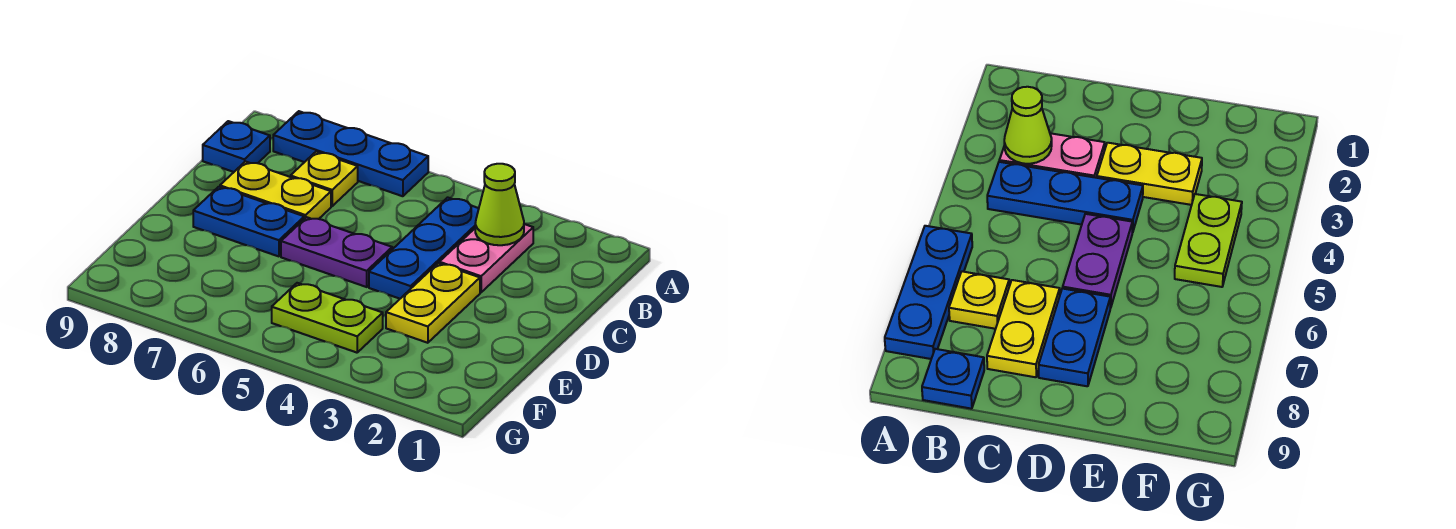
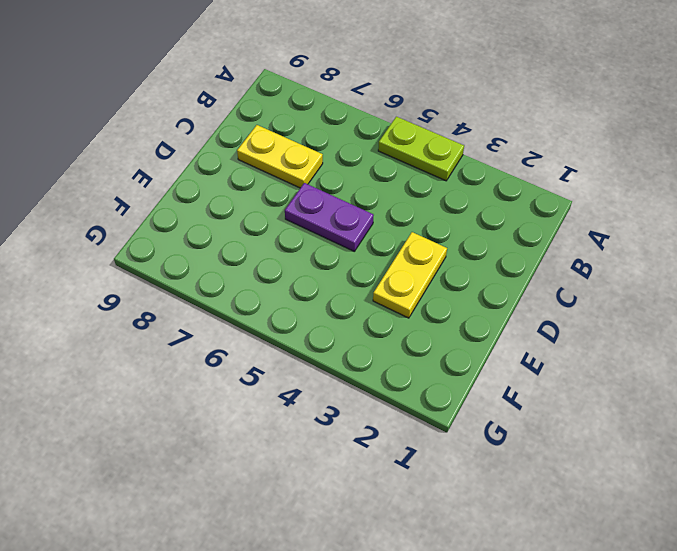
lime plate A4:A5 level 1 -> lime plate F4:F5 level 1
none -> blue plate A6:A8 level 1
none -> pink plate B3:C3 level 1

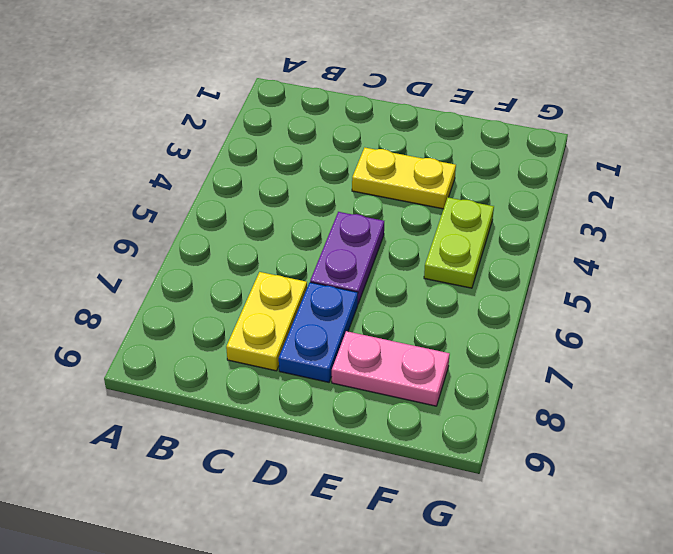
pink plate E8:F8 level 1 -> pink plate B3:C3 level 1
none -> blue plate A6:A8 level 1
none -> blue plate B4:D4 level 1

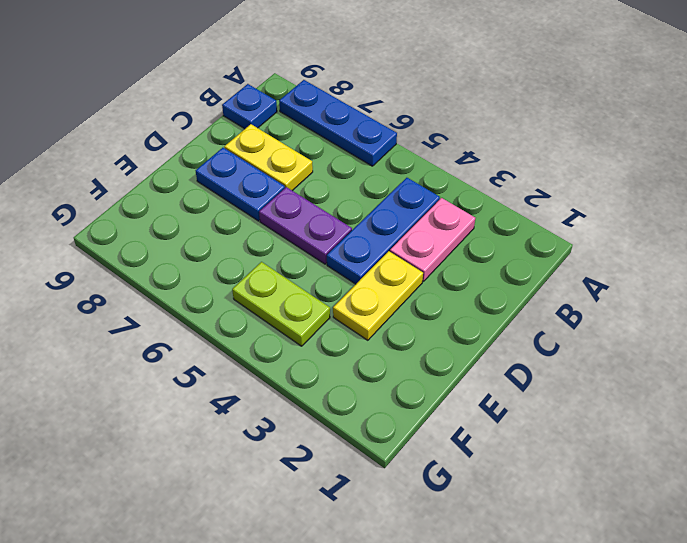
none -> yellow plate B7 level 1
none -> lime cone B3 level 2

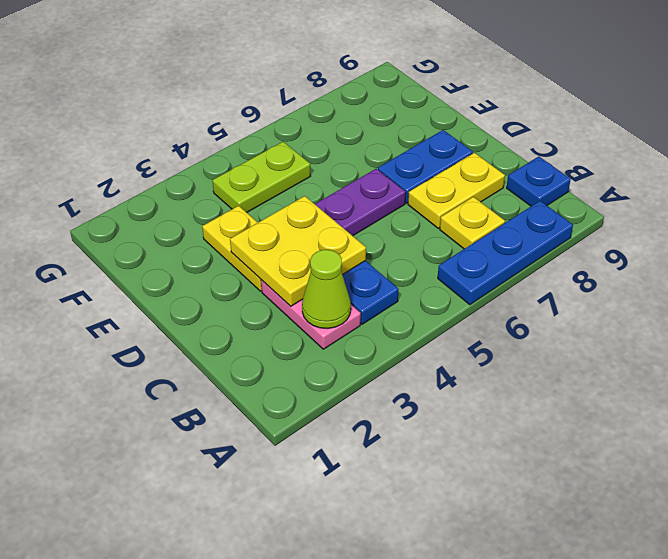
yellow plate C3:D4 level 2 -> none

